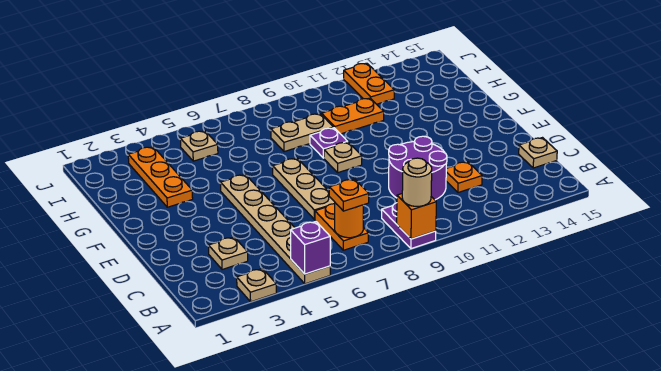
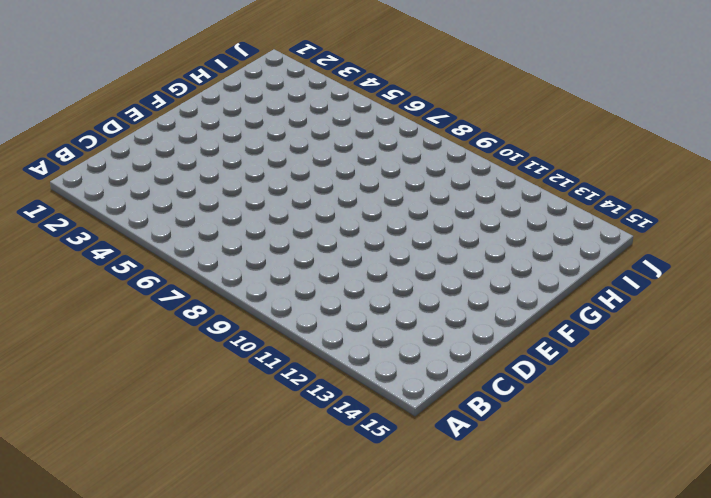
none -> tan plate A3 level 1
none -> tan plate A5:F5 level 1
none -> purple plate A9:B9 level 1

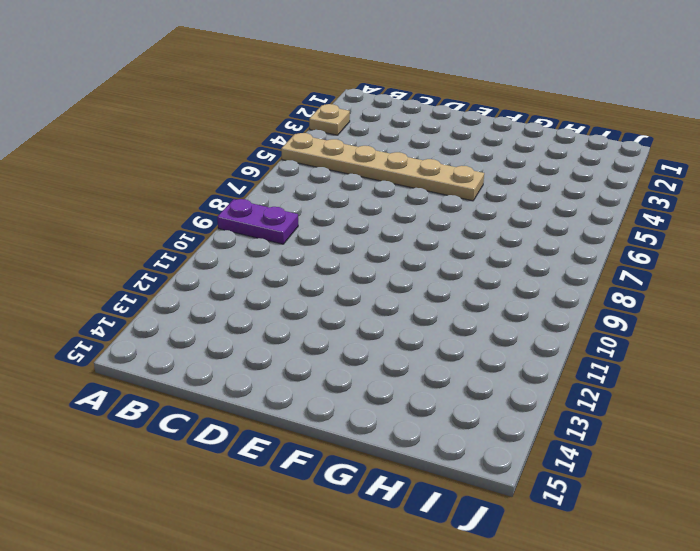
none -> orange plate B7:C7 level 1
none -> tan plate C3 level 1
none -> purple round brick C10:D11 level 1

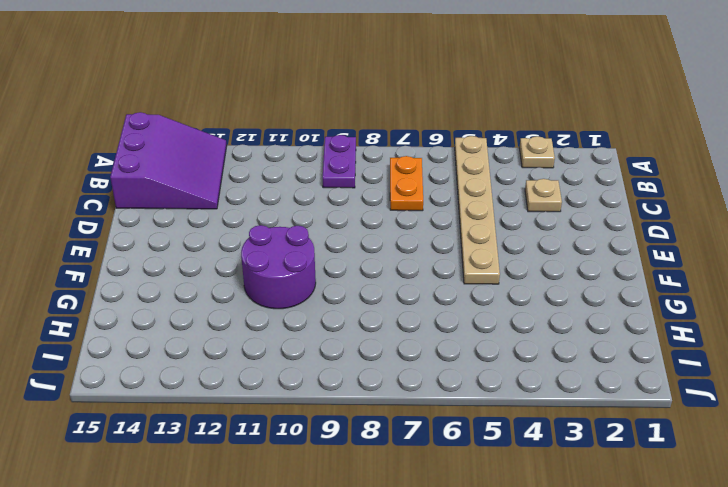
purple slope A13:C15 level 1 top 15 -> tan plate C15 level 1
purple round brick F10:G11 level 1 -> purple round brick C10:D11 level 1
none -> orange plate C12 level 1
none -> tan plate D7:F7 level 1
none -> tan plate F9 level 1

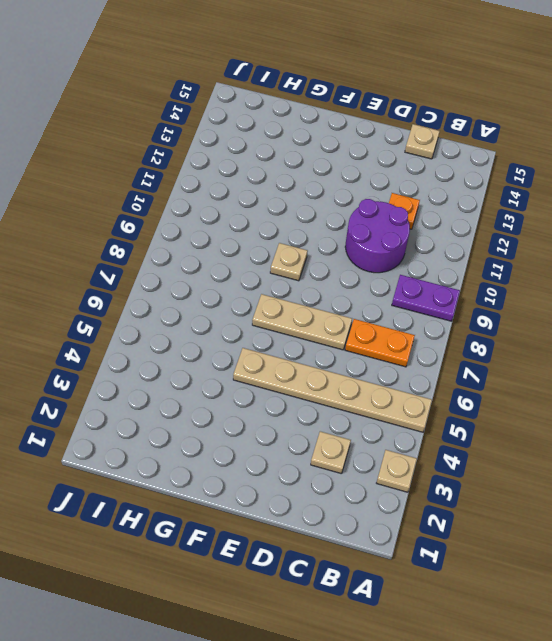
none -> orange plate G3:I3 level 1
none -> purple plate G9 level 1
none -> tan plate H8:H9 level 1

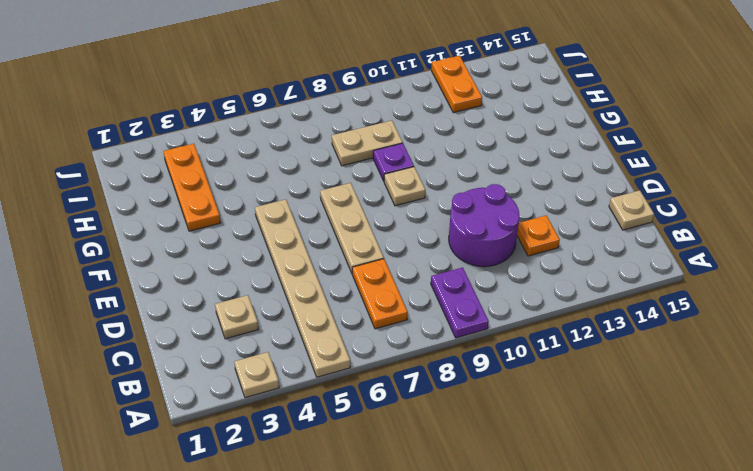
none -> orange plate H10:H11 level 1
none -> tan plate I5 level 1
none -> purple brick A5 level 2

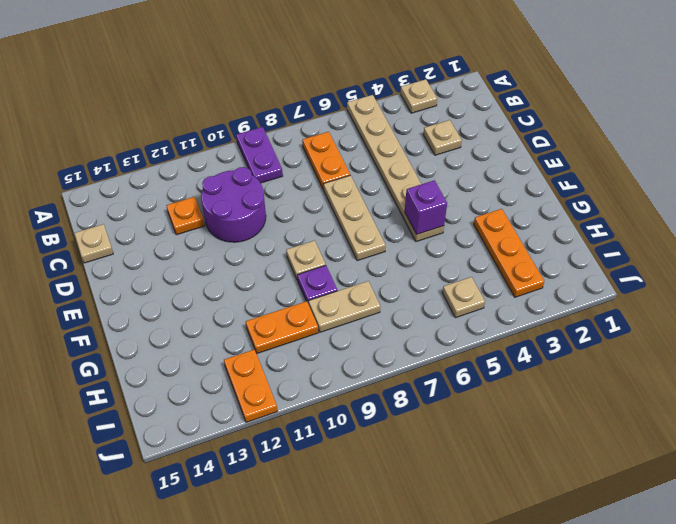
purple brick F5 level 2 -> purple brick A5 level 2
none -> orange brick A9 level 2
none -> orange round brick B7 level 2
none -> tan round brick A9 level 3

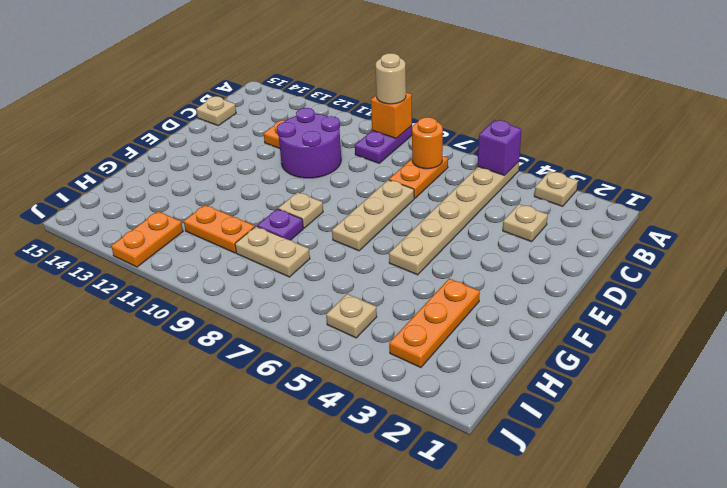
none -> orange plate B7 level 3

